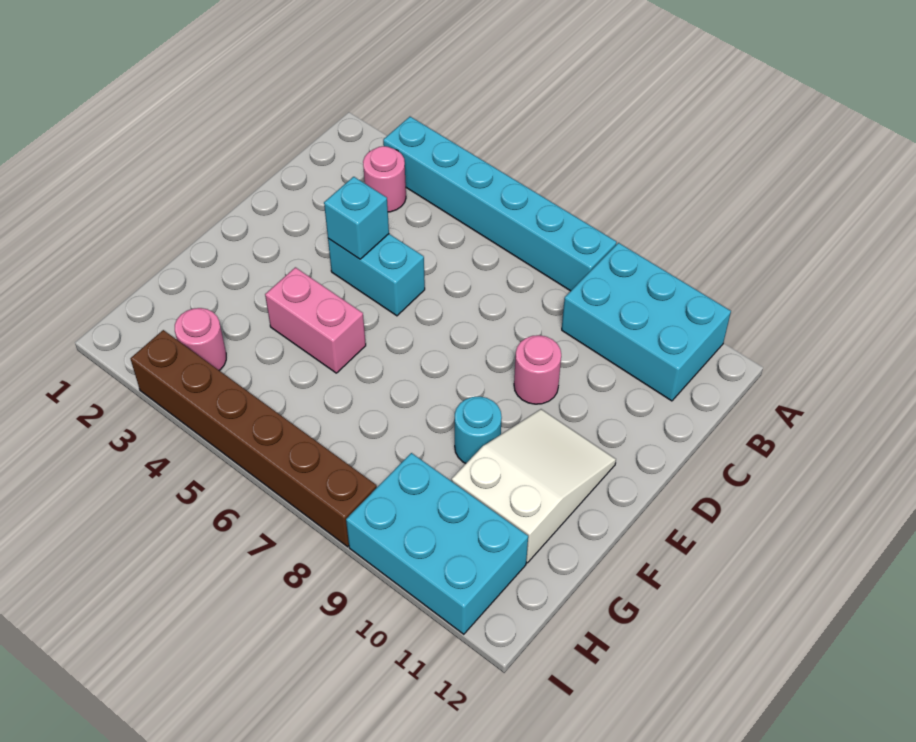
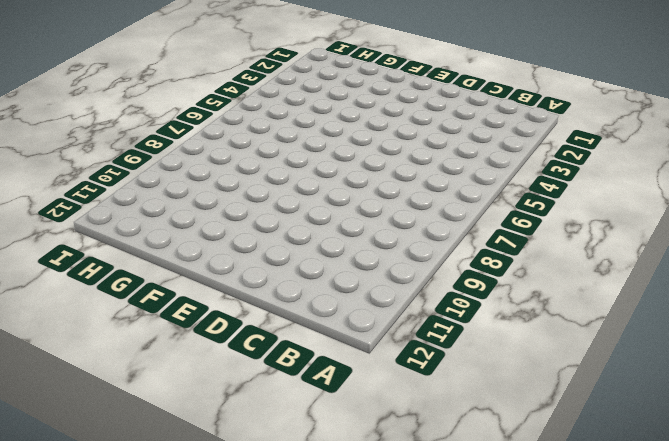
none -> cyan brick A3:A8 level 1
none -> cyan brick A9:B11 level 1
none -> pink round brick B3 level 1

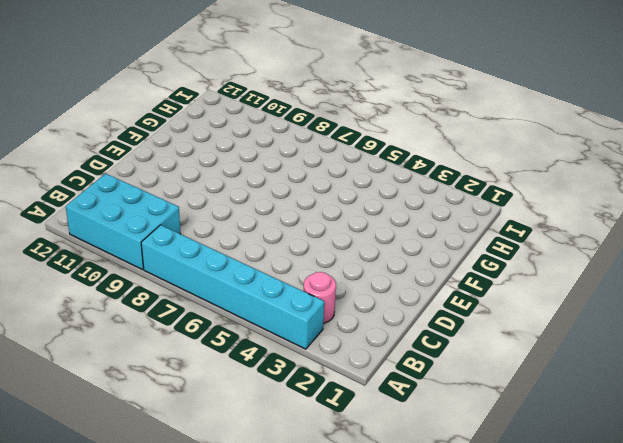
none -> cyan brick D4:D5 level 1
none -> pink round brick D9 level 1
none -> white slope E10:G11 level 1 top G

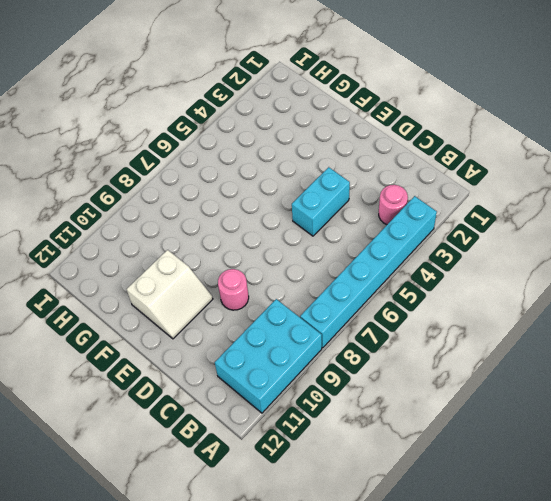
white slope E10:F11 level 1 top F -> white slope E10:G11 level 1 top G
none -> pink brick F4:F5 level 1
none -> cyan round brick F9 level 1
none -> pink round brick H3 level 1

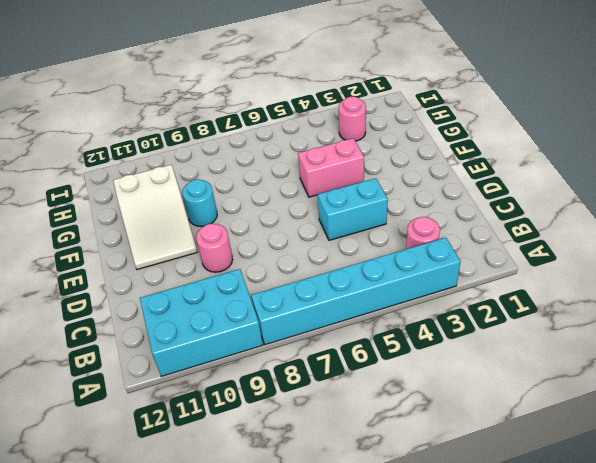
none -> cyan brick H9:I11 level 1
none -> brown brick I3:I8 level 1
none -> cyan brick D4 level 2

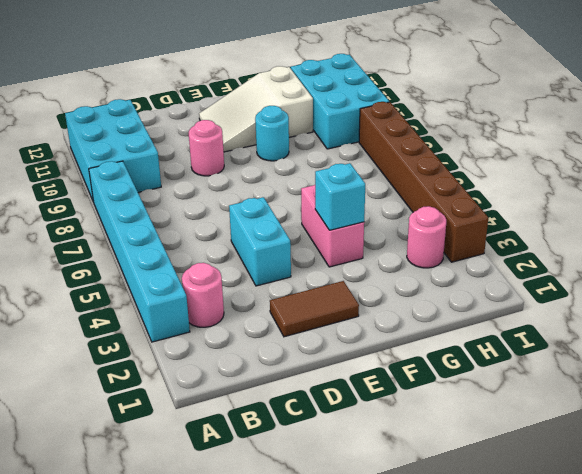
brown tile D2:E2 level 1 -> none
cyan brick F4 level 2 -> cyan brick D4 level 2

